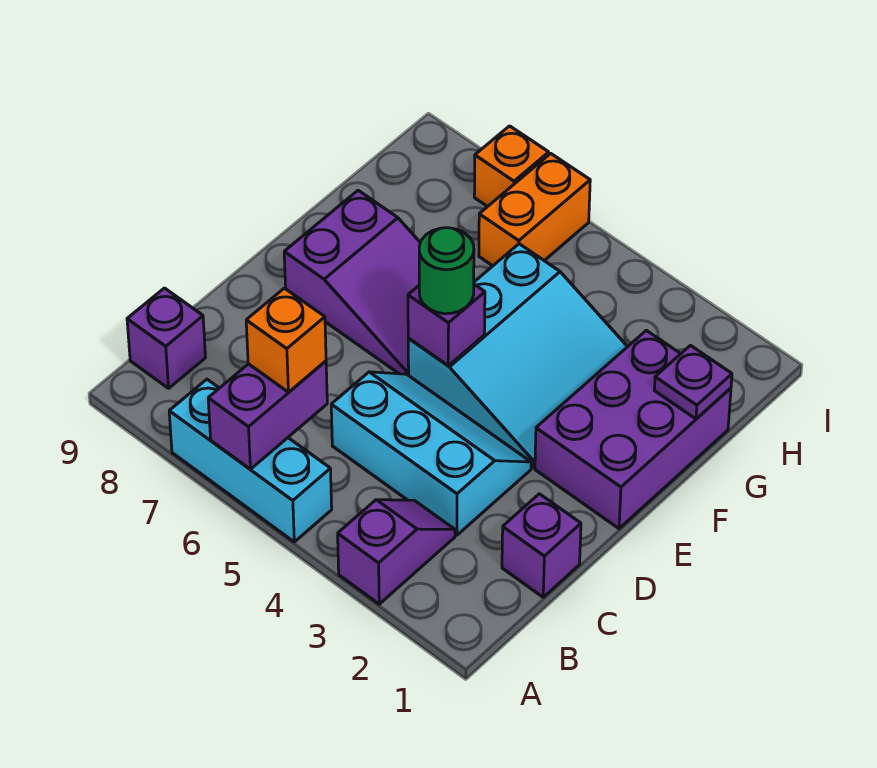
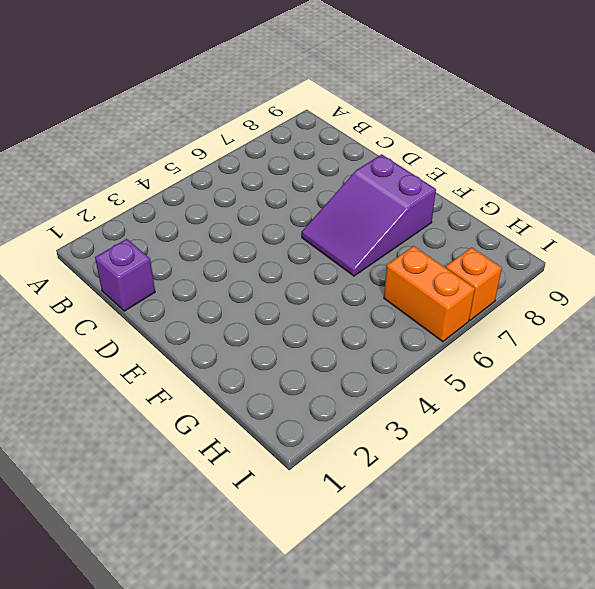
none -> purple slope A3:B3 level 1 top A
none -> cyan brick A5:A7 level 1
none -> purple brick B9 level 1

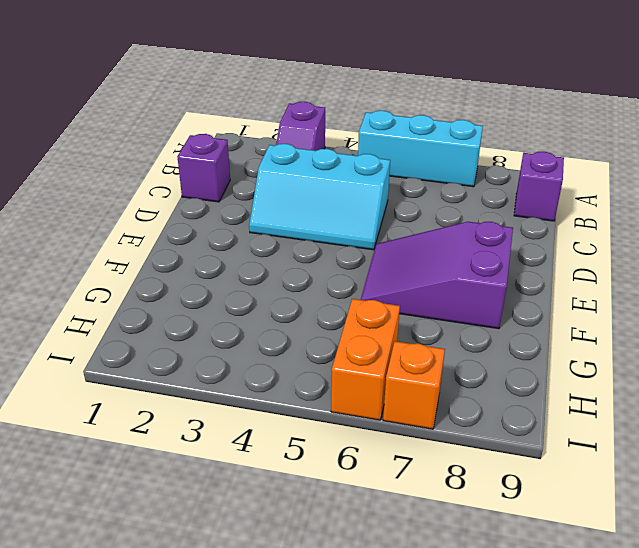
none -> purple brick E1:G2 level 1
none -> cyan slope E3:G5 level 1 top 5
none -> purple brick A6:B6 level 2

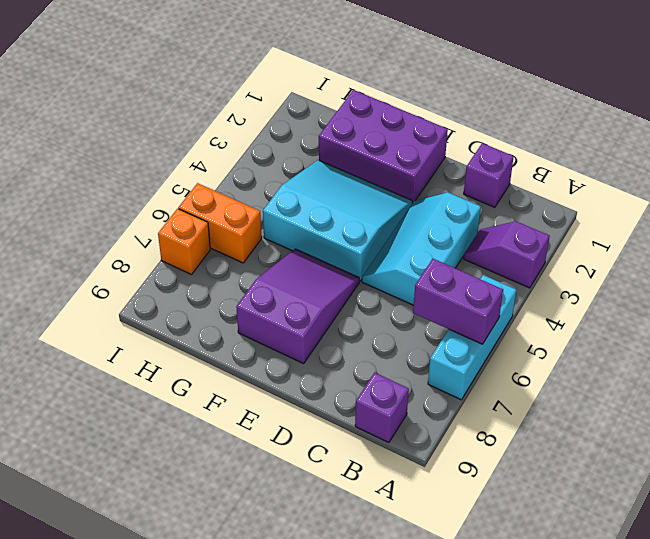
none -> purple brick E5 level 2
none -> purple plate G1 level 2
none -> orange brick B6 level 3

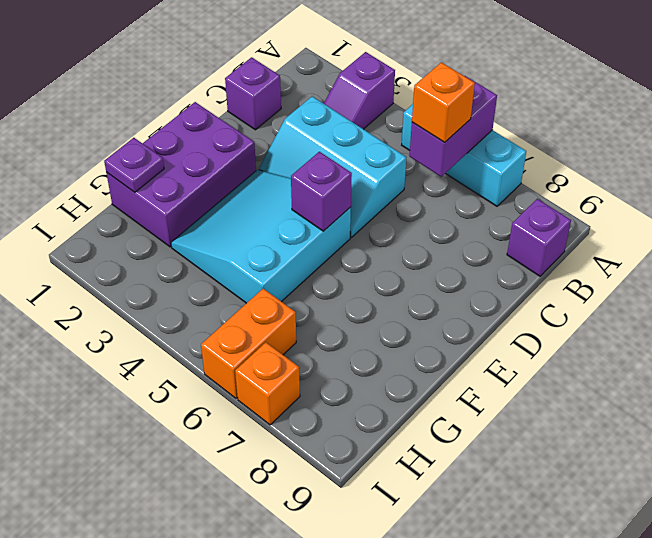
none -> purple slope E6:F8 level 1 top 8
none -> green round brick E5 level 3

